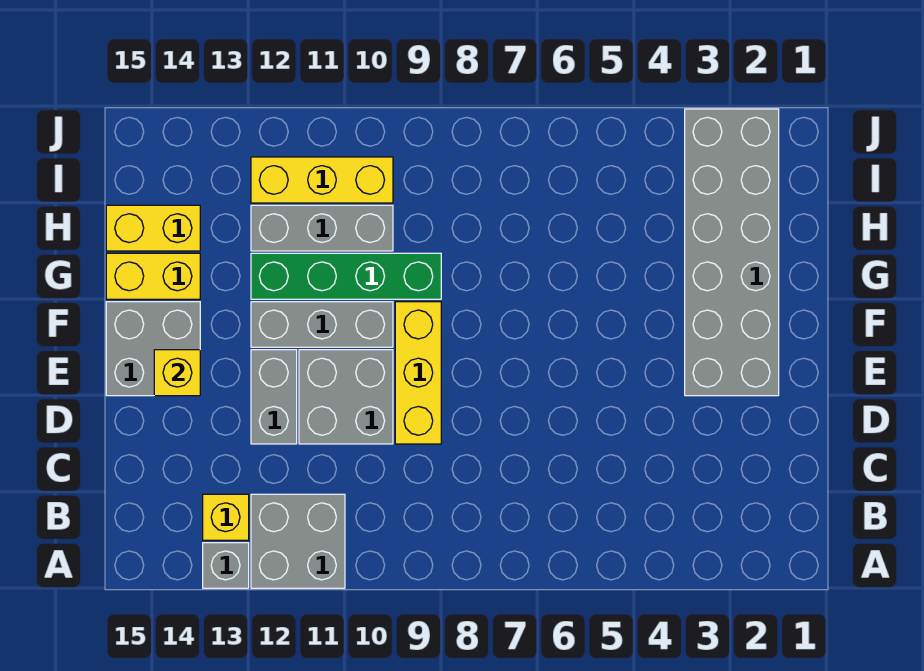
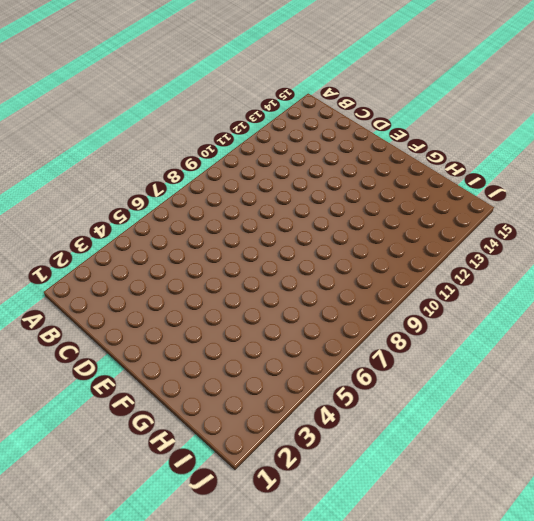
none -> grey brick A11:B12 level 1
none -> grey brick A13 level 1
none -> yellow brick B13 level 1

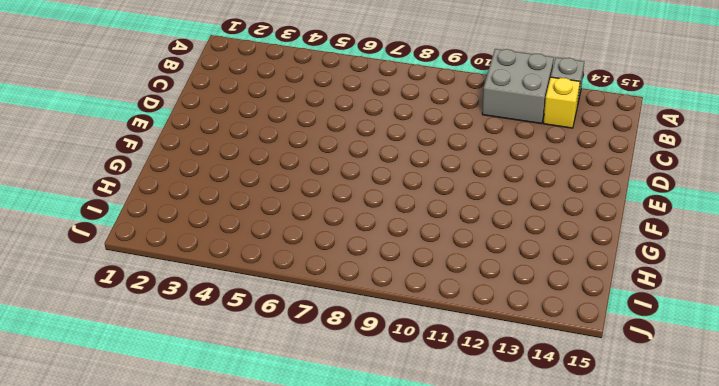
none -> yellow brick D9:F9 level 1
none -> grey brick D10:E11 level 1
none -> grey brick D12:E12 level 1

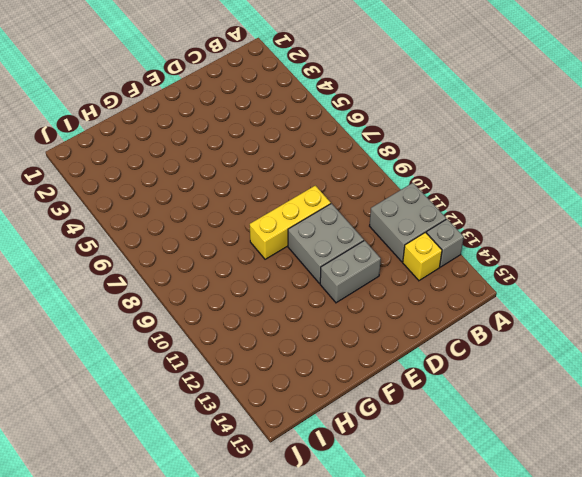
none -> grey brick E2:J3 level 1
none -> grey brick E14:F15 level 1
none -> grey brick F10:F12 level 1

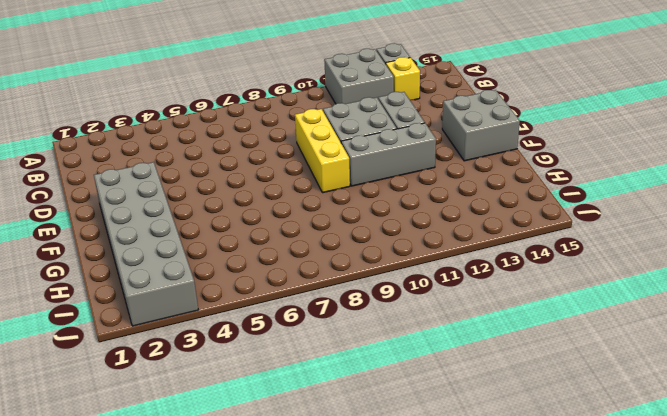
none -> green brick G9:G12 level 1
none -> yellow brick G14:G15 level 1
none -> grey brick H10:H12 level 1

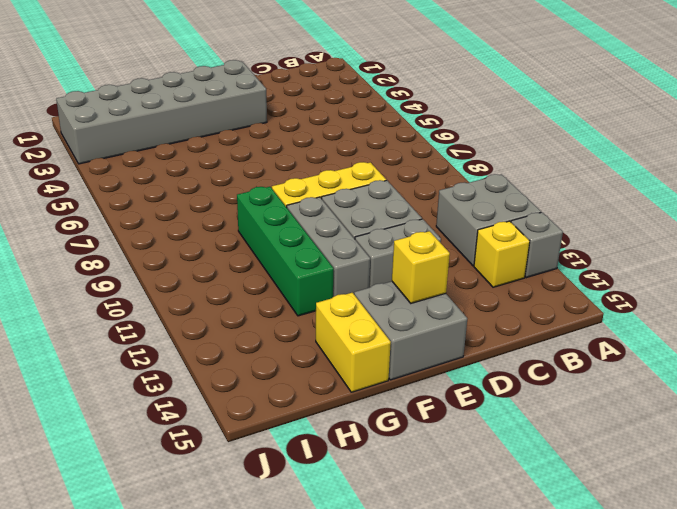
none -> grey brick H10:H12 level 1
none -> yellow brick H14:H15 level 1
none -> yellow brick I10:I12 level 1

